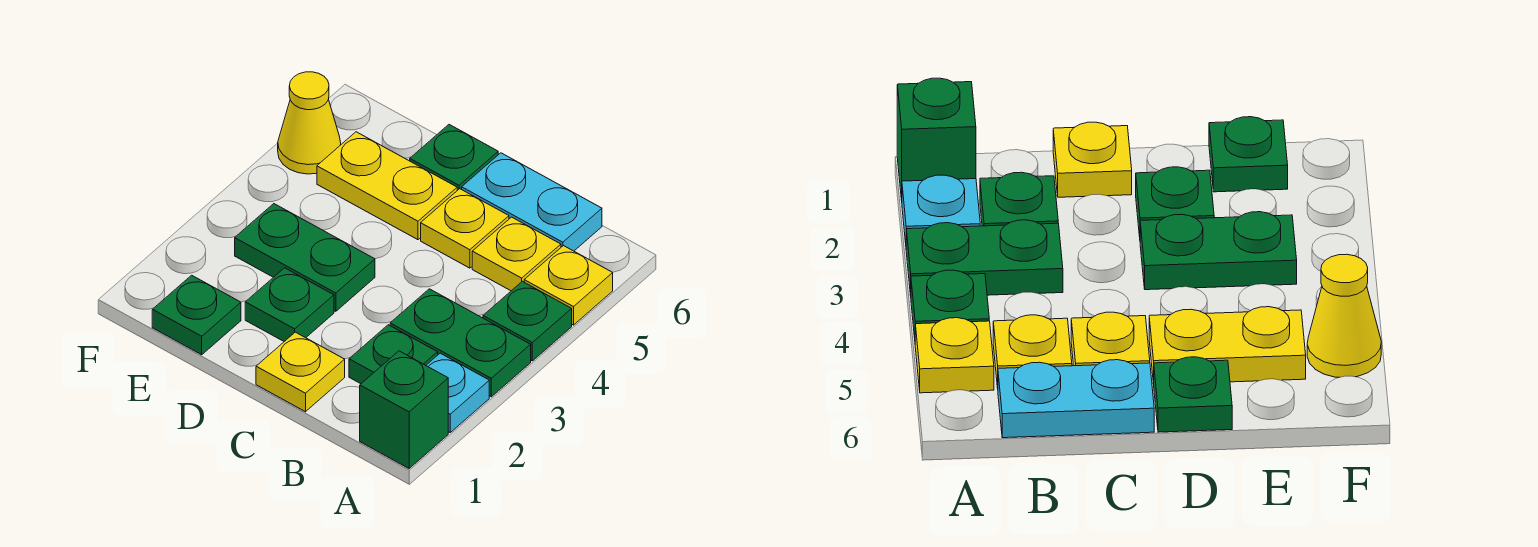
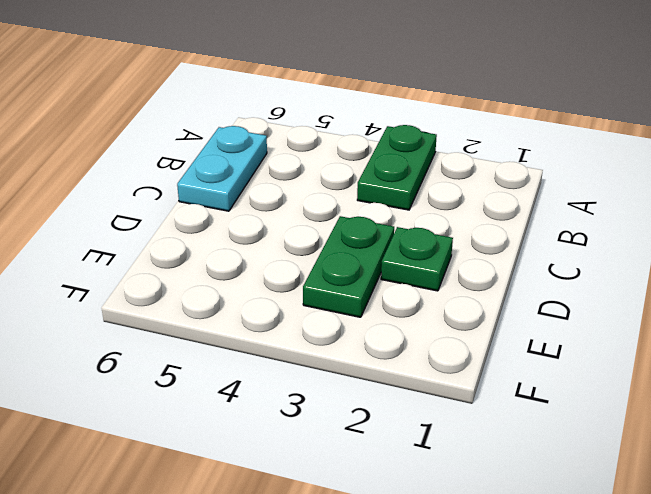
none -> green brick A1 level 1
none -> cyan plate A2 level 1
none -> green plate A4 level 1

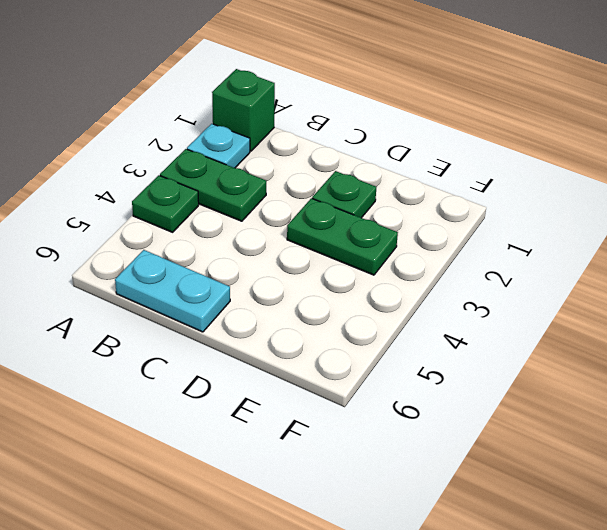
none -> yellow plate A5 level 1
none -> green plate B2 level 1
none -> yellow plate B5 level 1

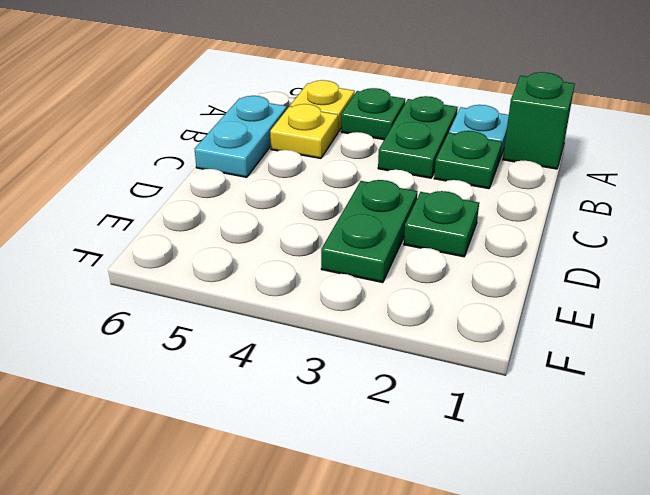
none -> yellow plate C1 level 1
none -> yellow plate C5 level 1
none -> yellow plate D5:E5 level 1

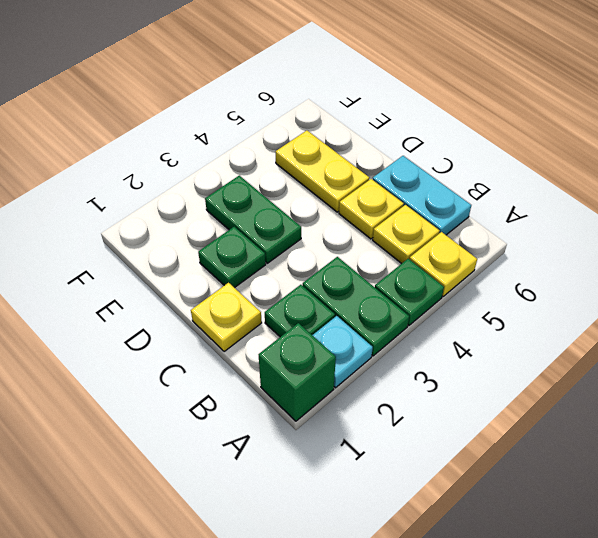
none -> green plate D6 level 1
none -> green plate E1 level 1
none -> yellow cone F5 level 1

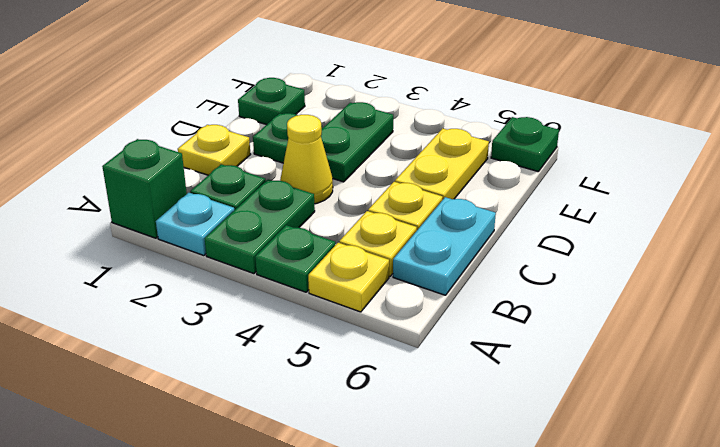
yellow cone C3 level 1 -> yellow cone F5 level 1
green plate F6 level 1 -> green plate D6 level 1

